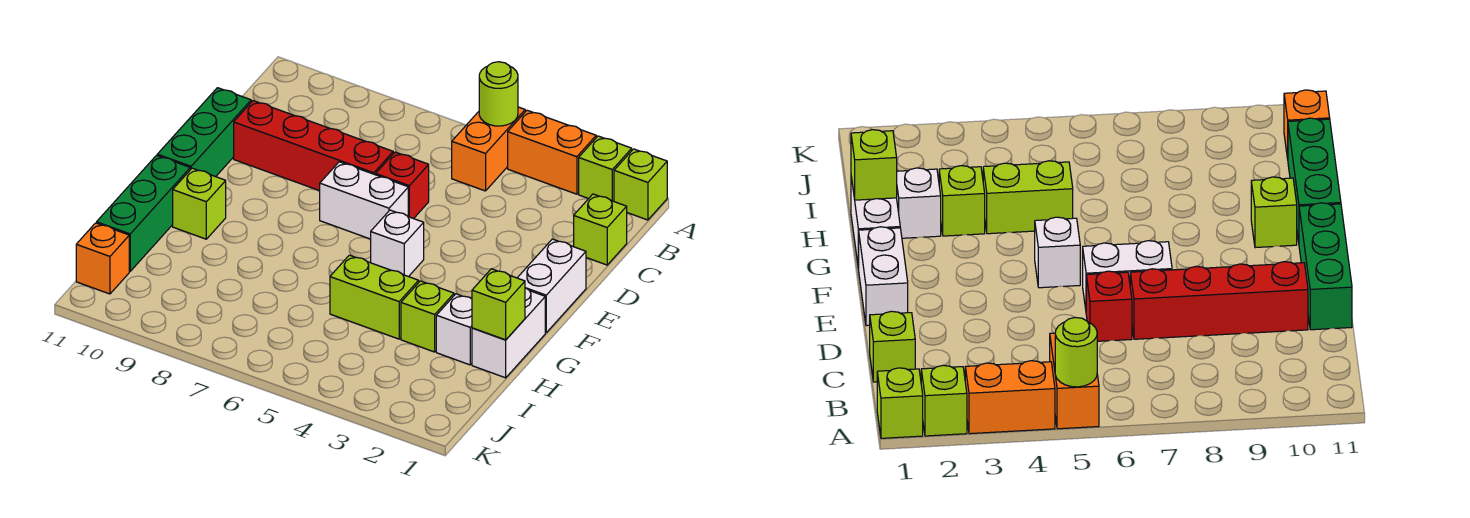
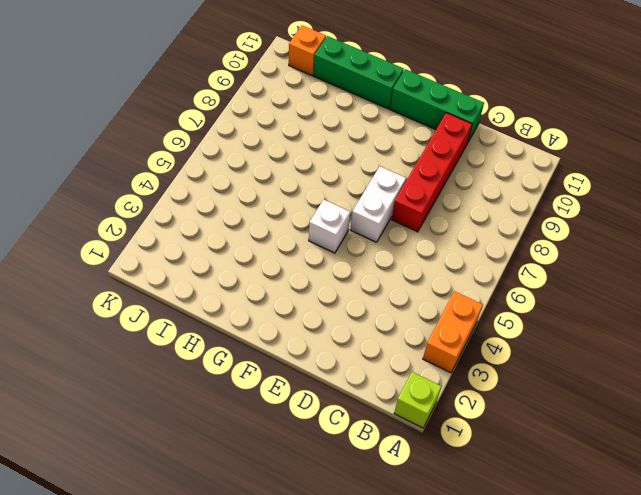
none -> lime brick A2 level 1
none -> orange brick A5:B5 level 1
none -> lime brick C1 level 1

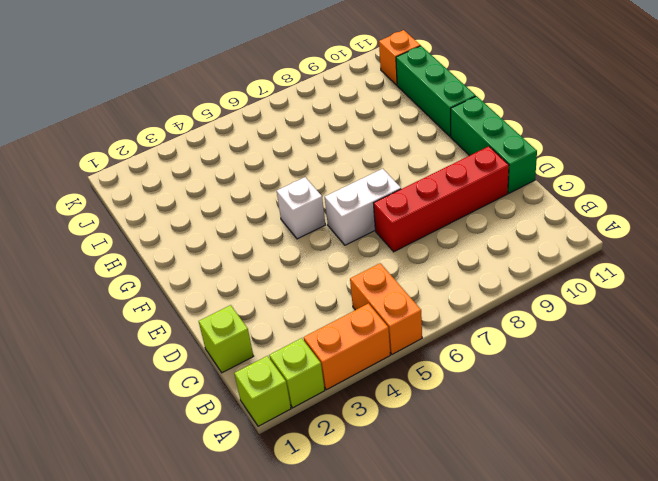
none -> red brick D6 level 1
none -> white brick E1:F1 level 1
none -> white brick G1:H1 level 1

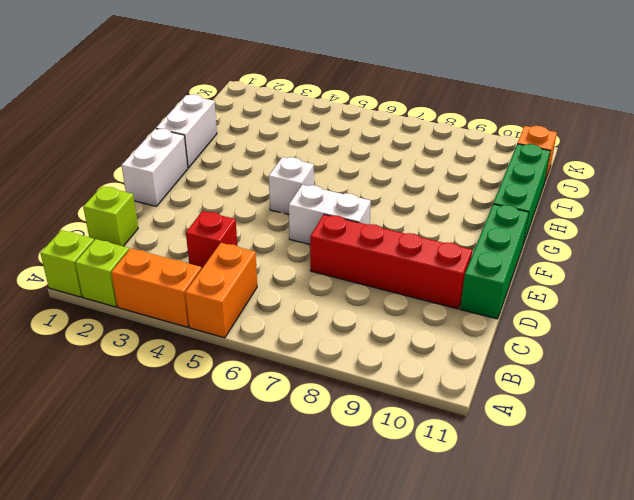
red brick C4 level 1 -> red brick D6 level 1
none -> lime brick G10 level 1
none -> white brick H2 level 1
none -> lime brick H3 level 1

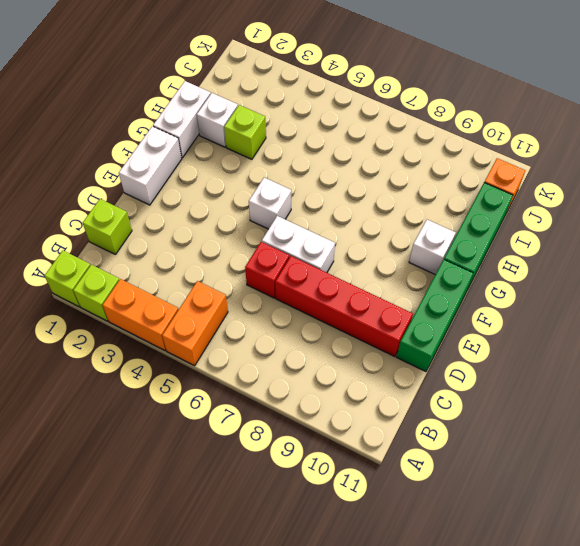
white brick G10 level 1 -> lime brick G10 level 1
none -> lime brick H4:H5 level 1
none -> lime round brick A5 level 2
none -> lime brick H1 level 2

